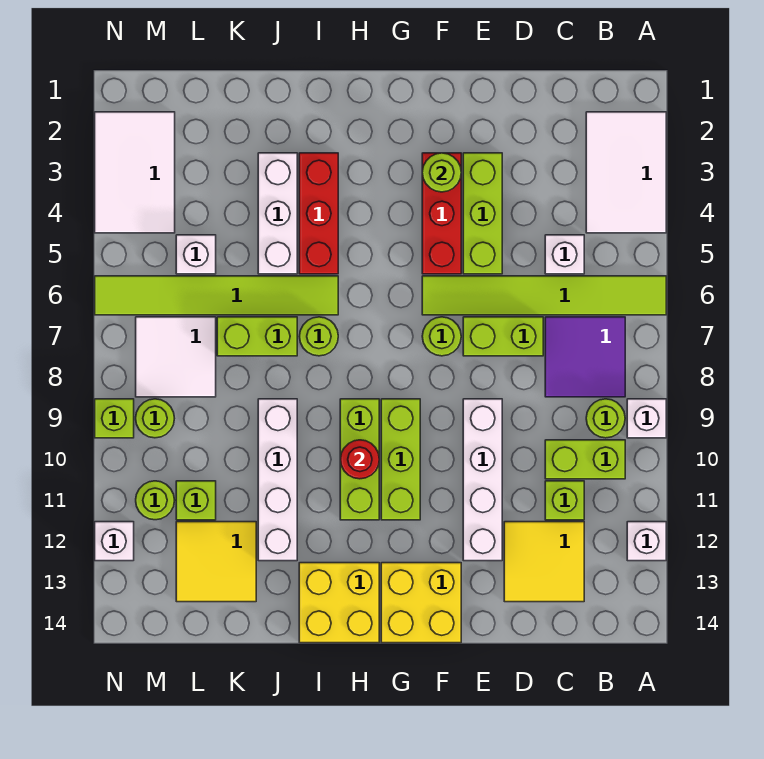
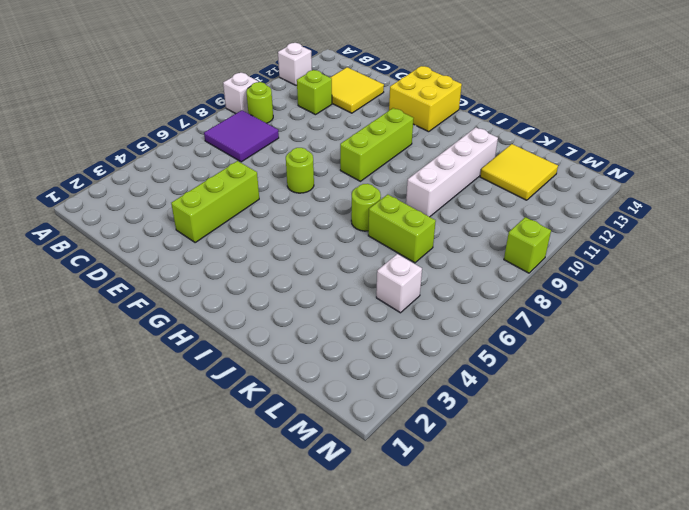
none -> white tile A2:B4 level 1
none -> lime tile A6:F6 level 1
none -> lime brick B10:C10 level 1
none -> white brick C5 level 1

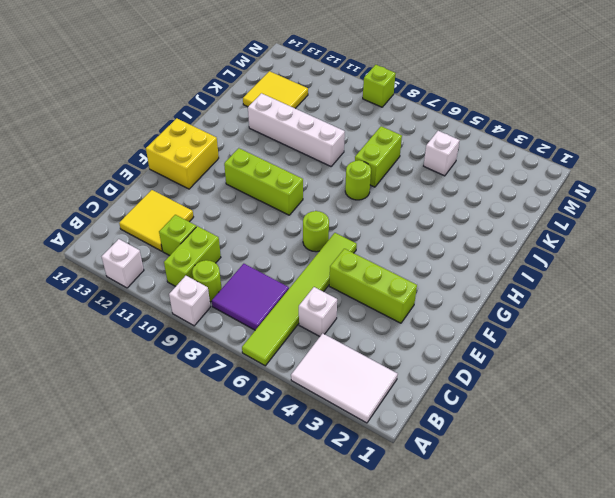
none -> lime brick D7:E7 level 1
none -> white brick E9:E12 level 1
none -> red brick F3:F5 level 1
none -> lime brick H9:H11 level 1

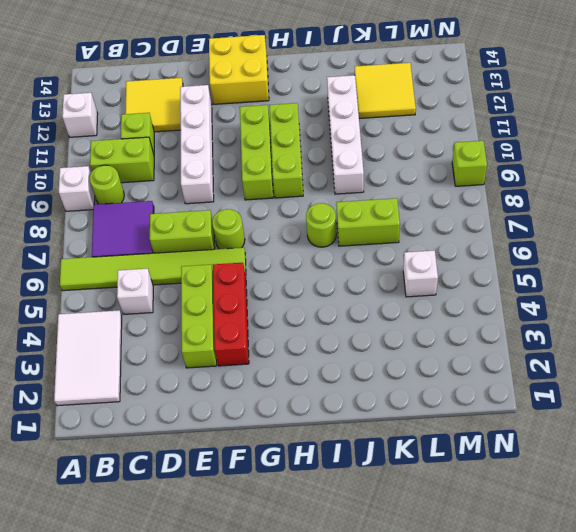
none -> yellow brick H13:I14 level 1
none -> red brick I3:I5 level 1
none -> lime tile I6:N6 level 1
none -> white brick J3:J5 level 1

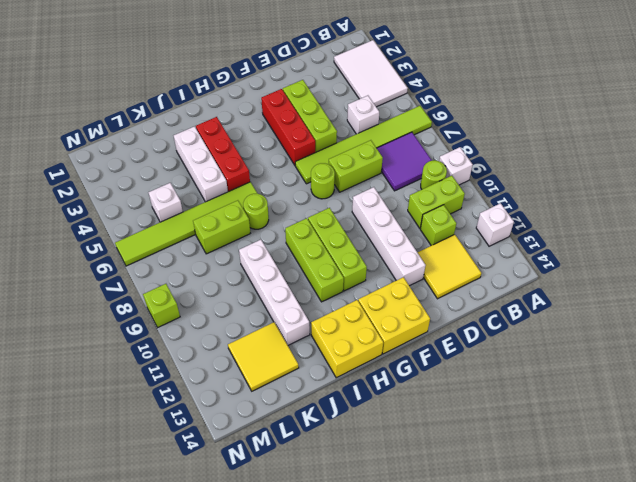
none -> white tile L7:M8 level 1
none -> lime brick L11 level 1
none -> white tile M2:N4 level 1
none -> lime round brick M9 level 1

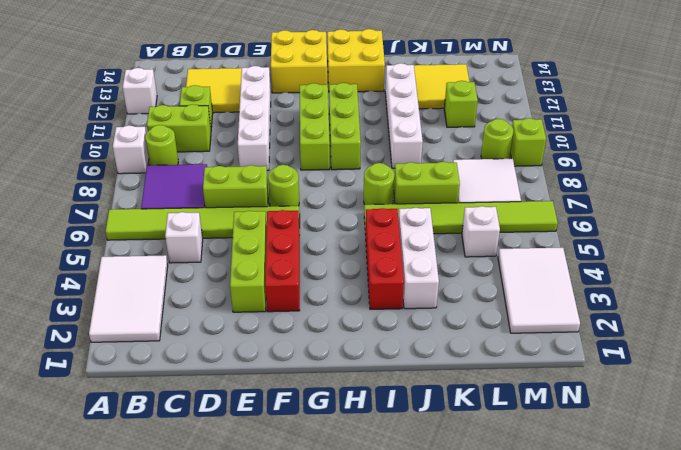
none -> lime round brick M11 level 1
none -> white brick N12 level 1
none -> lime round brick F3 level 2
none -> red round brick H10 level 2

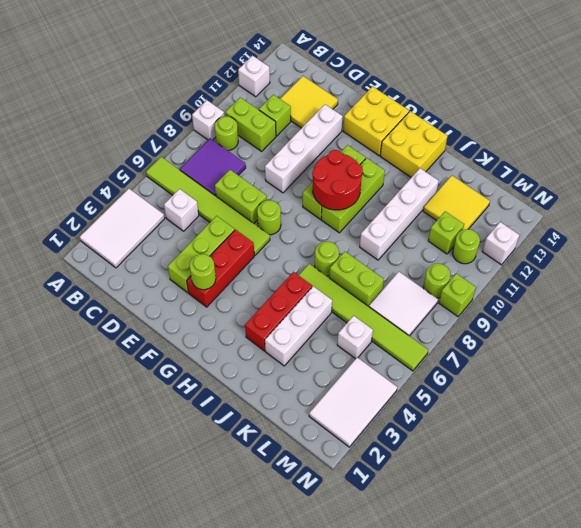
red round brick G9:H10 level 2 -> red round brick H10 level 2

